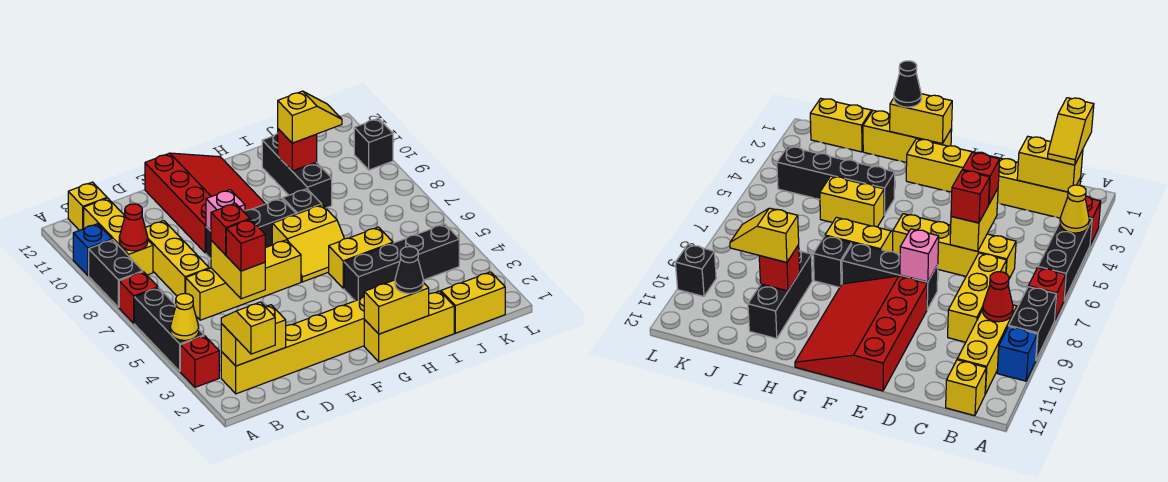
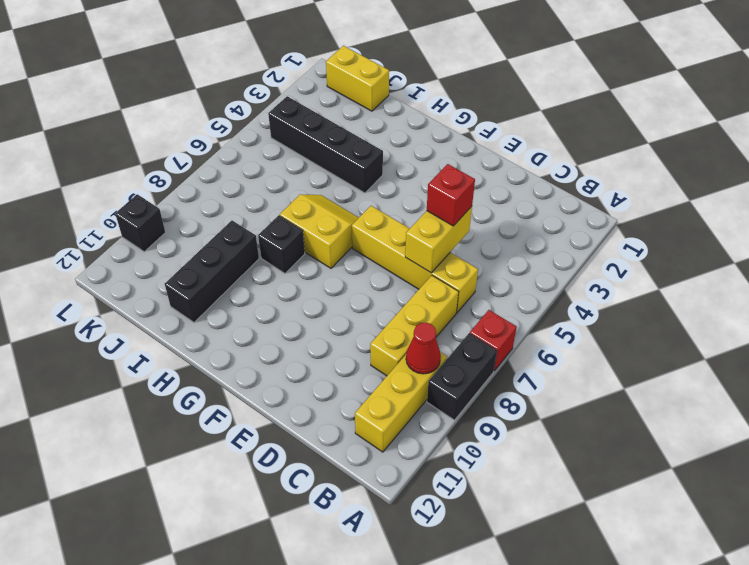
none -> red brick A3 level 1
none -> black brick A4:A6 level 1
none -> blue brick A10 level 1
none -> yellow brick B2:G2 level 1

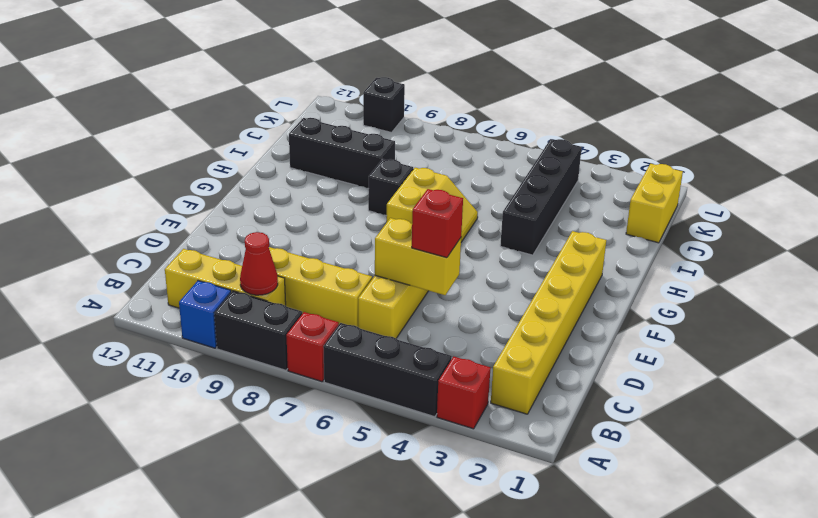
none -> yellow brick B12 level 1
none -> black brick E8:G8 level 1
none -> red slope E9:G12 level 1 top E
none -> yellow brick G1:I1 level 1

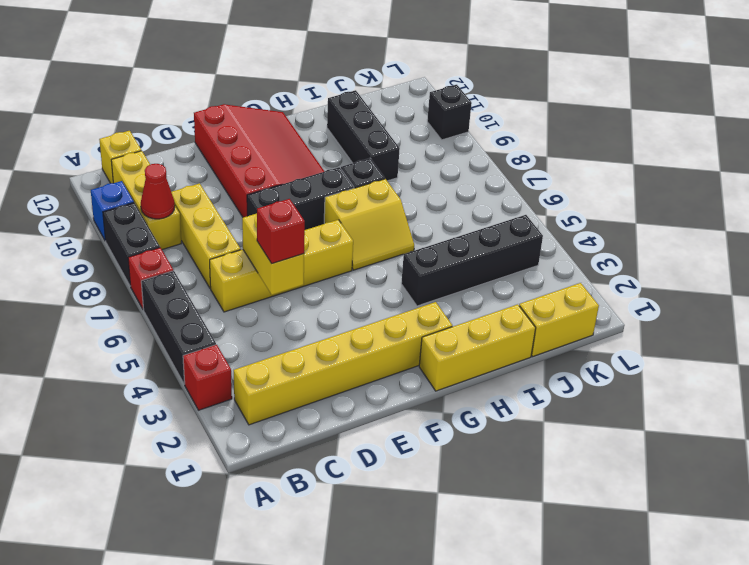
none -> yellow brick H5:I5 level 1
none -> yellow cone A4 level 2
none -> yellow brick B2:C2 level 2
none -> pink brick E8 level 2

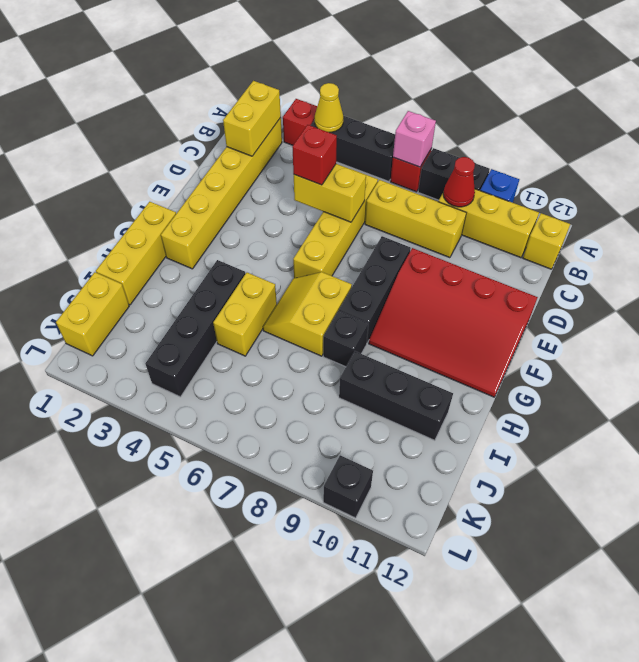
pink brick A7 level 2 -> pink brick E8 level 2
none -> yellow brick G1:H1 level 2
none -> red brick I10 level 2
none -> yellow slope B1:B2 level 3 top 1
none -> red brick D6 level 3

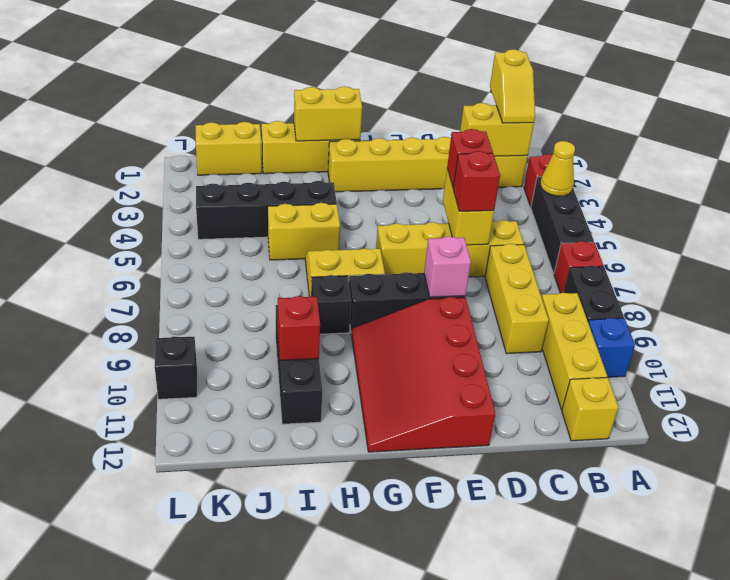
none -> red cone B9 level 2
none -> black cone H1 level 3
none -> yellow slope I10:J10 level 3 top I

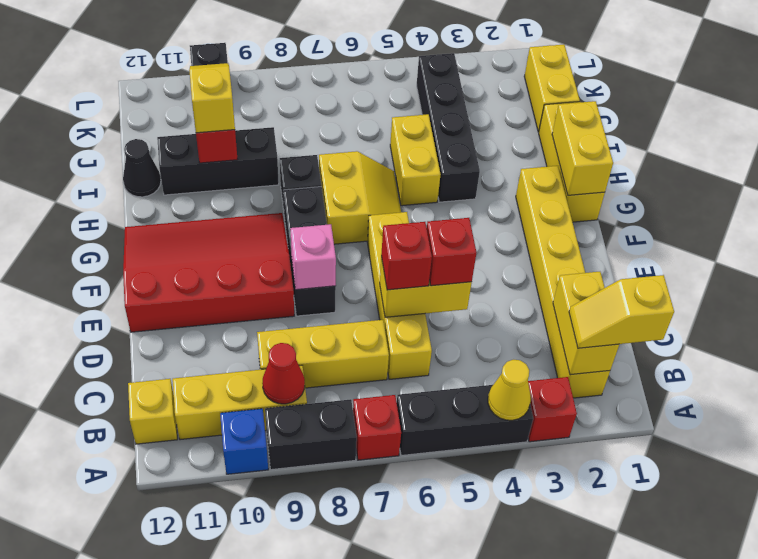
black cone I12 level 1 -> black cone H1 level 3

